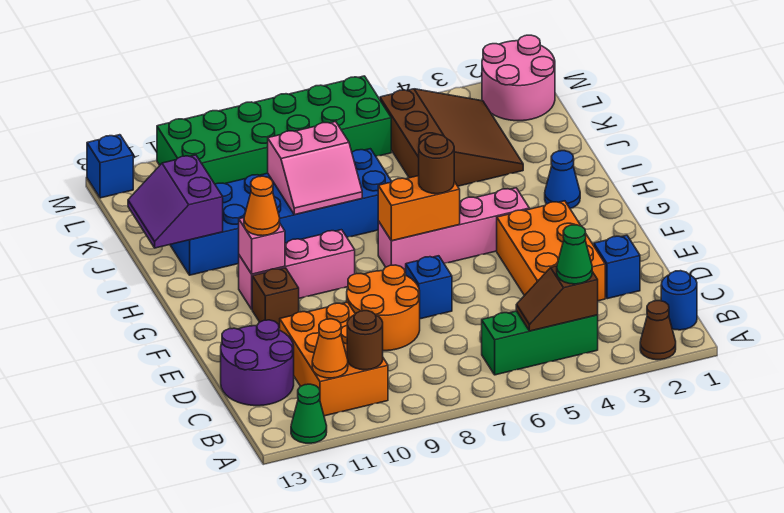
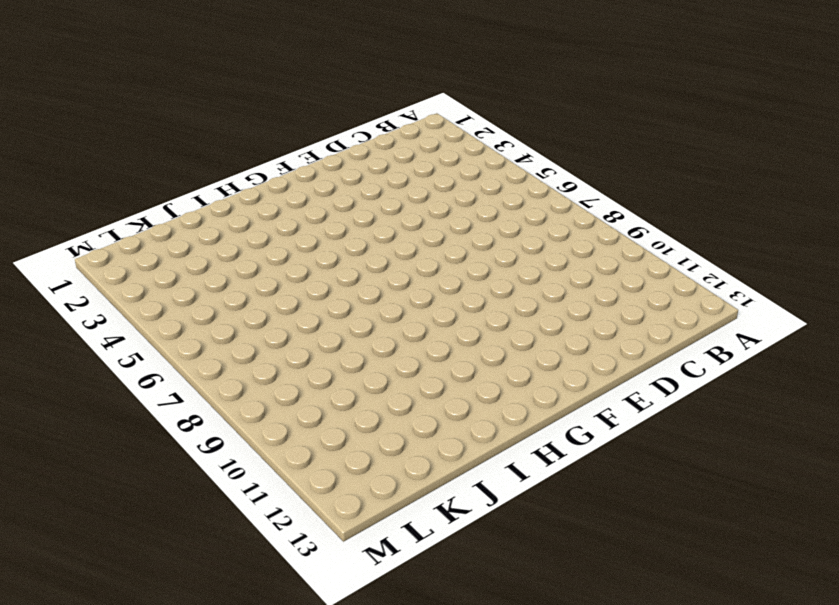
none -> brown cone A2 level 1
none -> green cone A12 level 1
none -> blue round brick B1 level 1

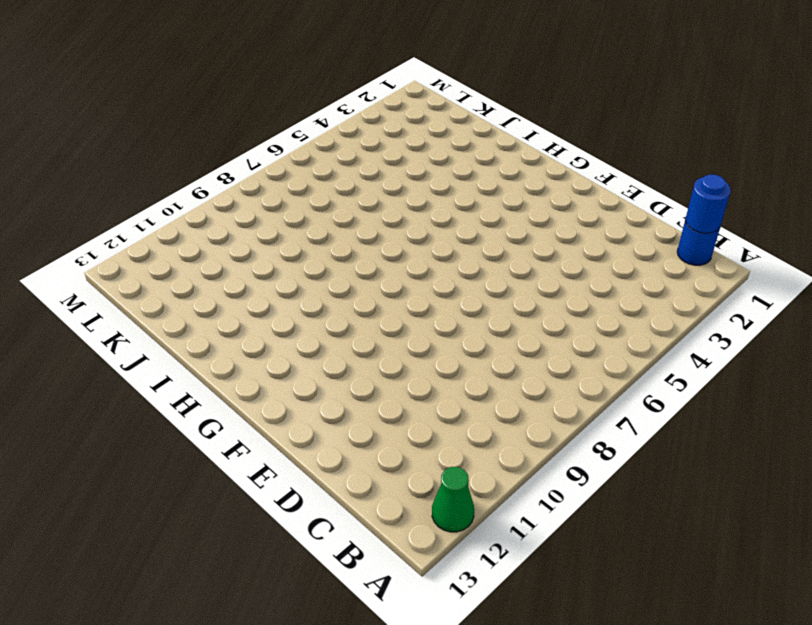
blue round brick B1 level 2 -> none
none -> brown cone A2 level 1
none -> green brick B4:B6 level 1
none -> orange brick B10:D11 level 1

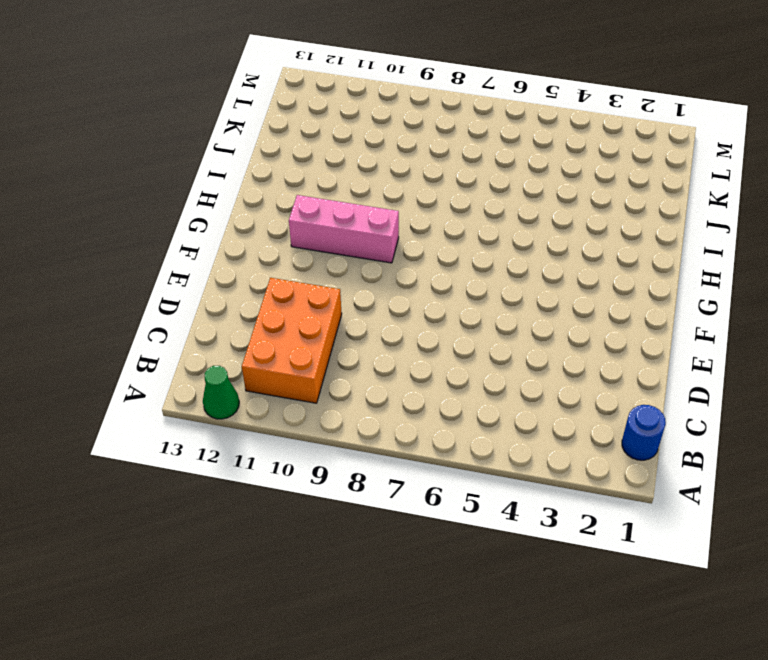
none -> brown cone A2 level 1
none -> green brick B4:B6 level 1
none -> purple round brick C12:D13 level 1

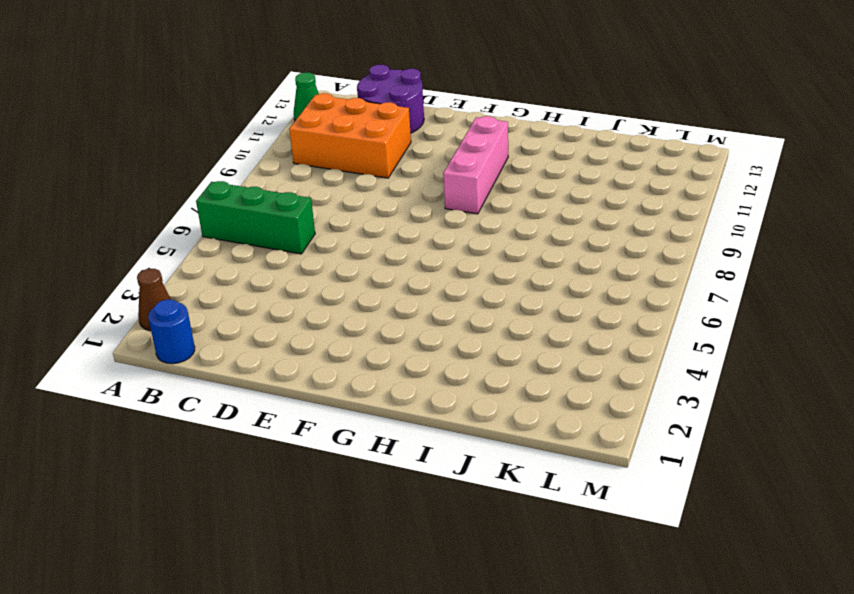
green brick A6:C6 level 1 -> green brick B4:B6 level 1
none -> blue brick D2 level 1
none -> orange brick D3:F4 level 1
none -> orange round brick D8:E9 level 1

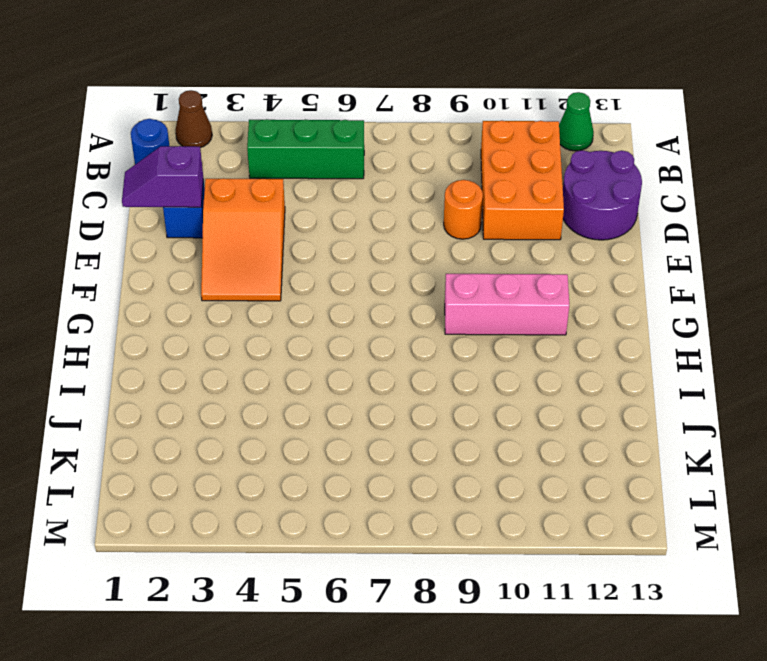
purple slope D1:D2 level 2 top 2 -> none
orange slope D3:F4 level 1 top D -> orange brick D3:F4 level 1
orange round brick D9 level 1 -> orange round brick D8:E9 level 1
none -> blue brick E7 level 1
none -> brown brick F11 level 1
none -> pink brick G4:G7 level 1

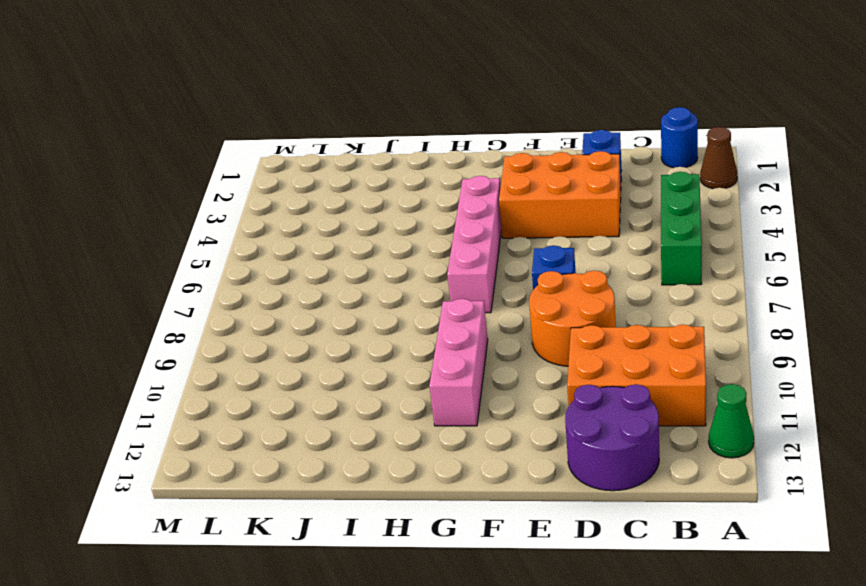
none -> brown brick F11 level 1
none -> blue cone H2 level 1
none -> blue brick I7:J12 level 1

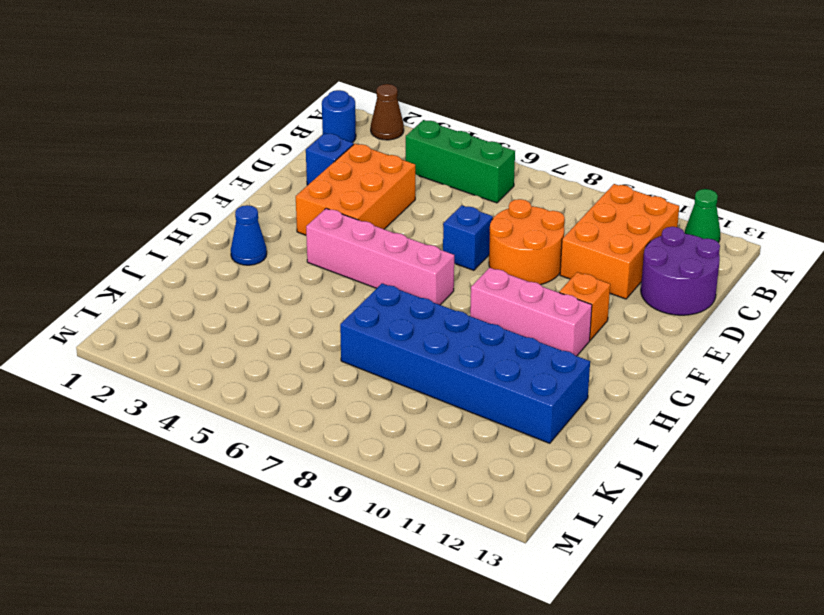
orange brick F11 level 1 -> brown brick F11 level 1
none -> brown slope J3:L5 level 1 top 5
none -> pink round brick L1:M2 level 1
none -> green brick L6:M11 level 1

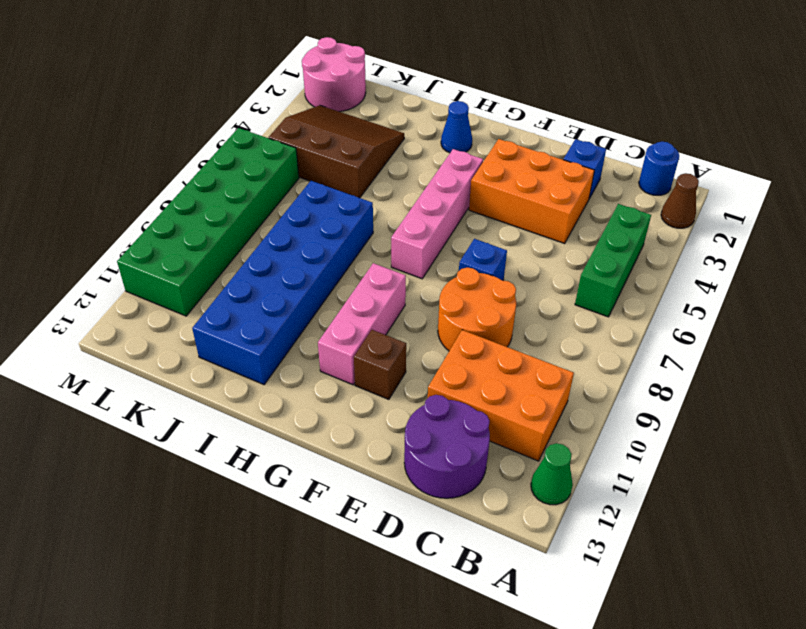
none -> blue brick M13 level 1
none -> brown slope B4:B5 level 2 top 4
none -> brown round brick B10 level 2

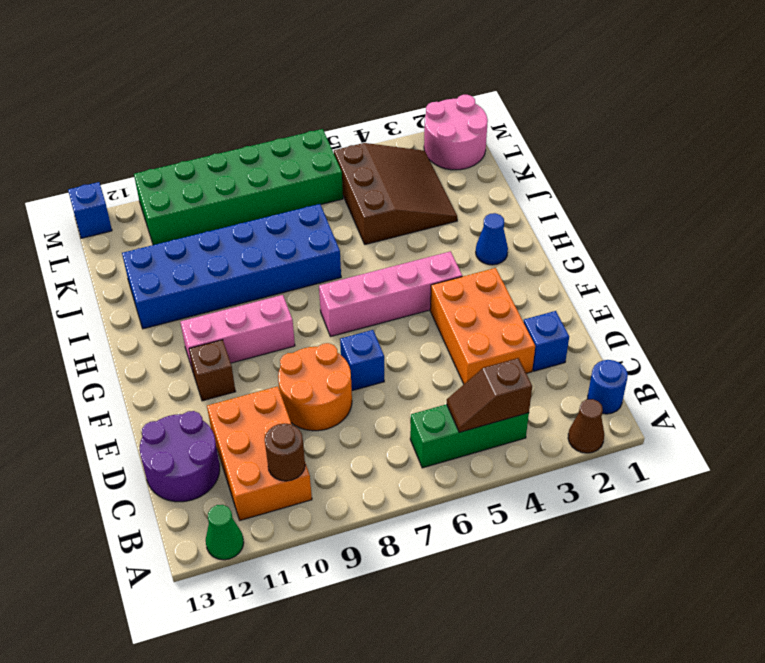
none -> orange cone B11 level 2
none -> orange brick G6:G7 level 2
none -> pink brick G11 level 2

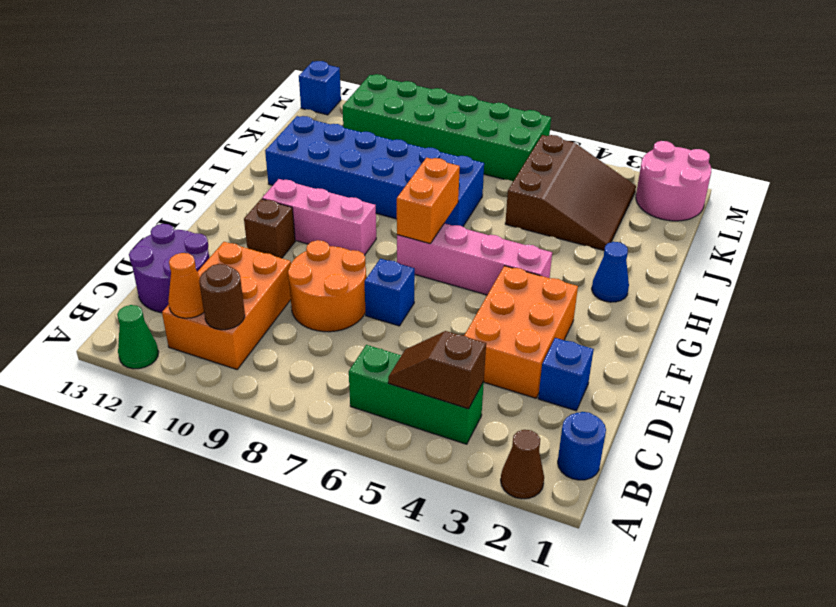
orange brick G7:H7 level 2 -> orange brick G6:G7 level 2
none -> pink brick G11 level 2
none -> pink slope I8:J9 level 2 top J
none -> purple slope I12:J13 level 2 top 12

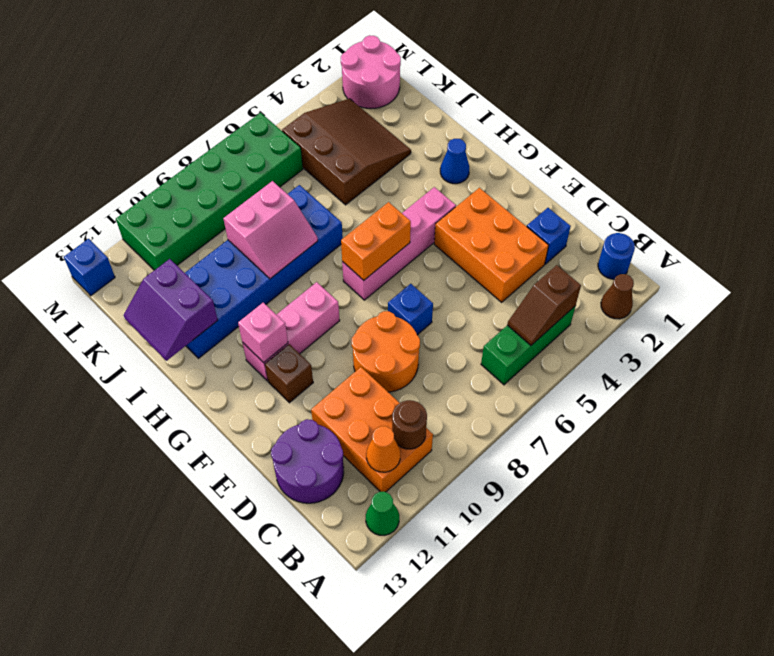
none -> green cone B4 level 3
none -> brown round brick G6 level 3
none -> orange cone G11 level 3

